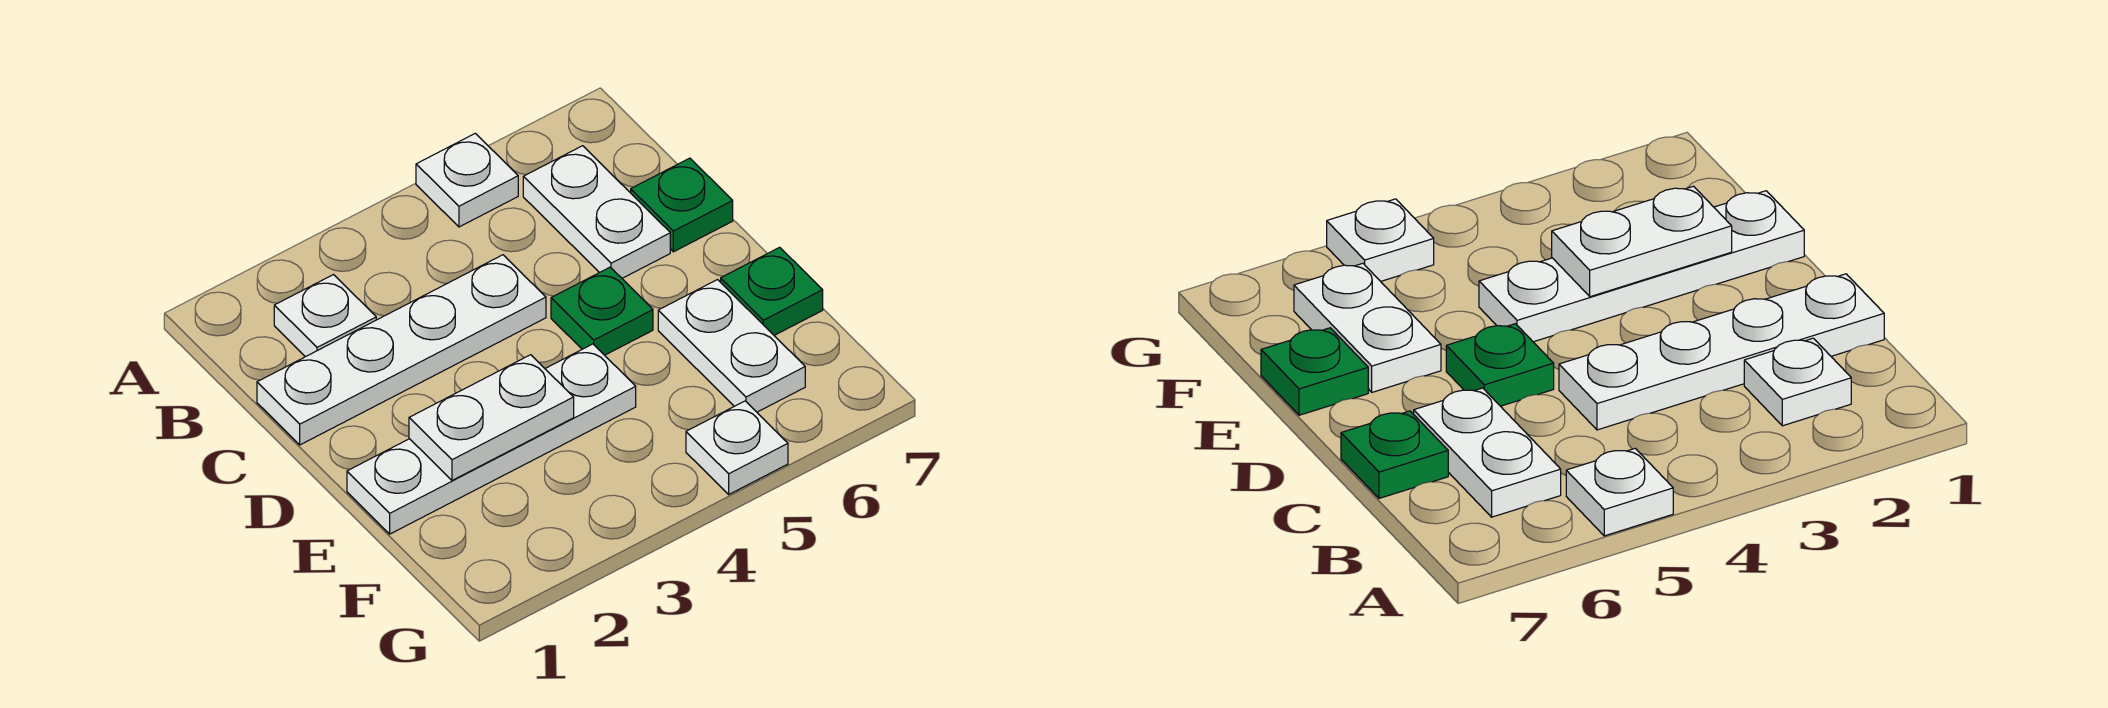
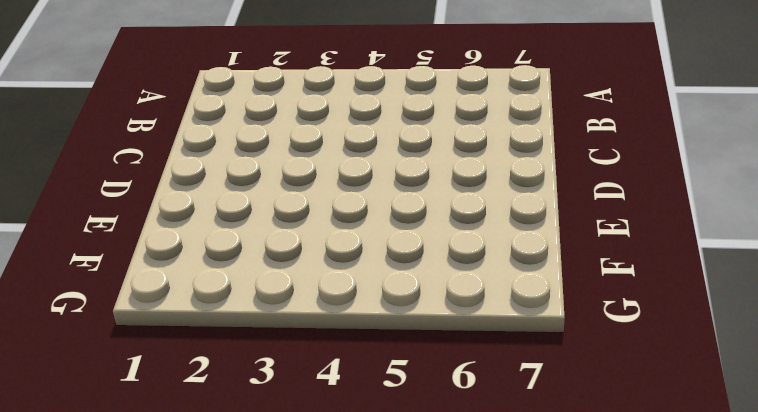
none -> white plate A5 level 1
none -> white plate B2 level 1

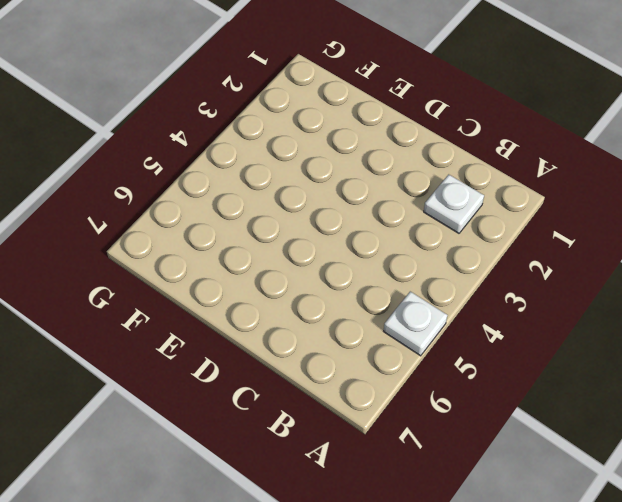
none -> white plate B6:C6 level 1
none -> white plate C1:C4 level 1

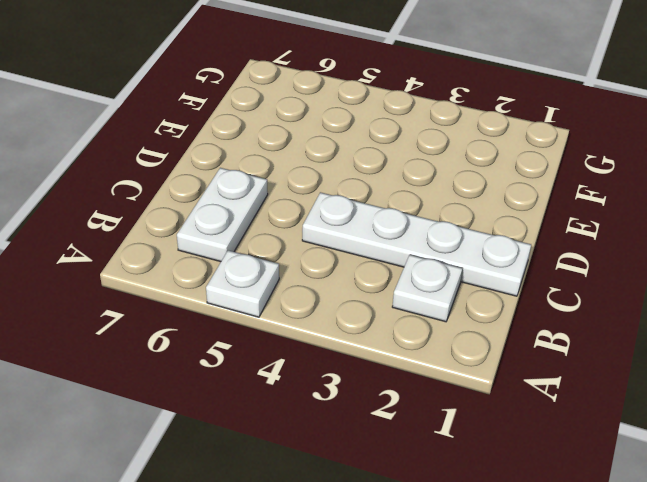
none -> green plate C7 level 1
none -> green plate D5 level 1

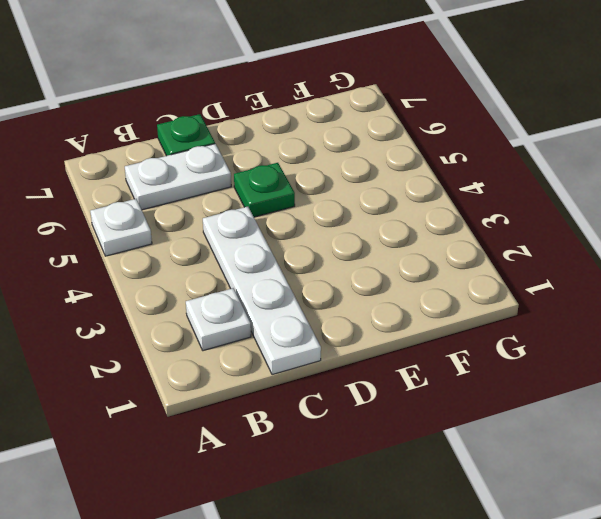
none -> white plate E1:E4 level 1
none -> white plate E6:F6 level 1

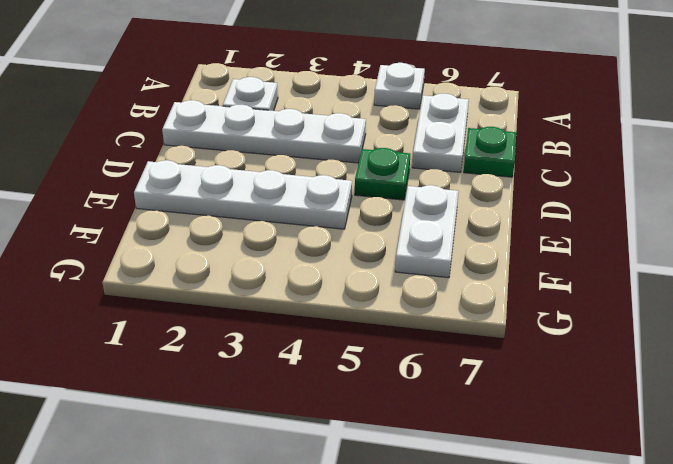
none -> green plate E7 level 1
none -> white plate G5 level 1

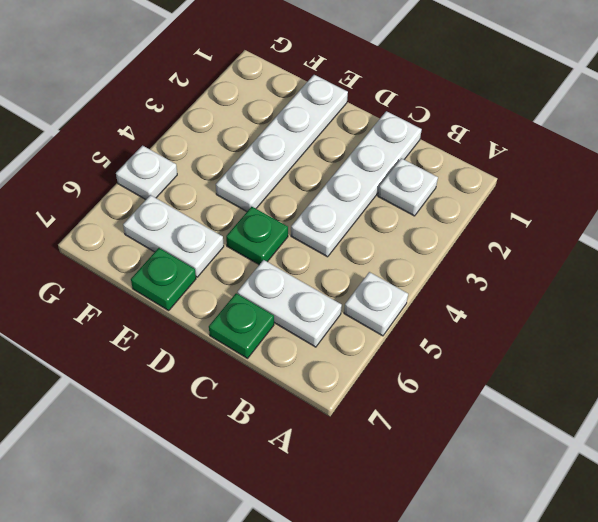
none -> white plate E2:E3 level 2

